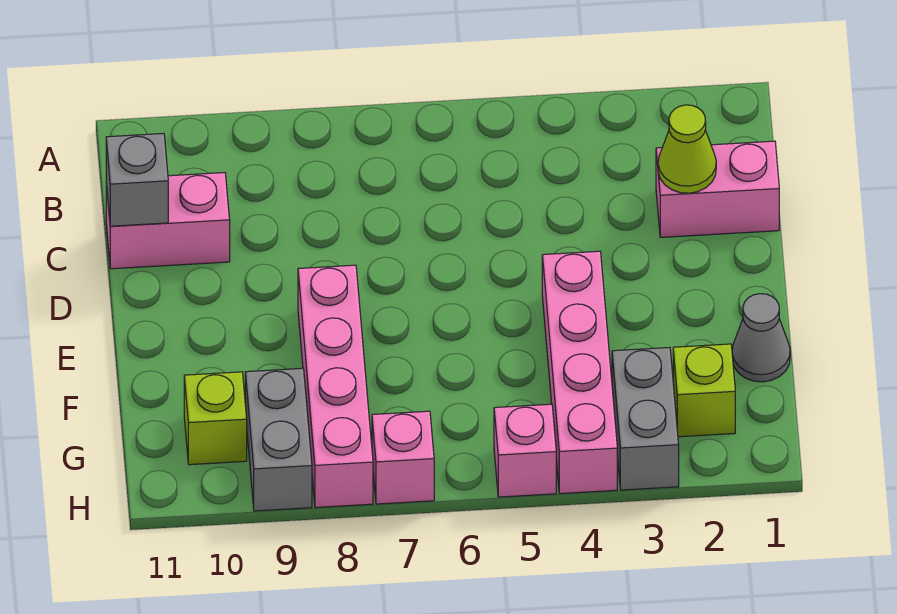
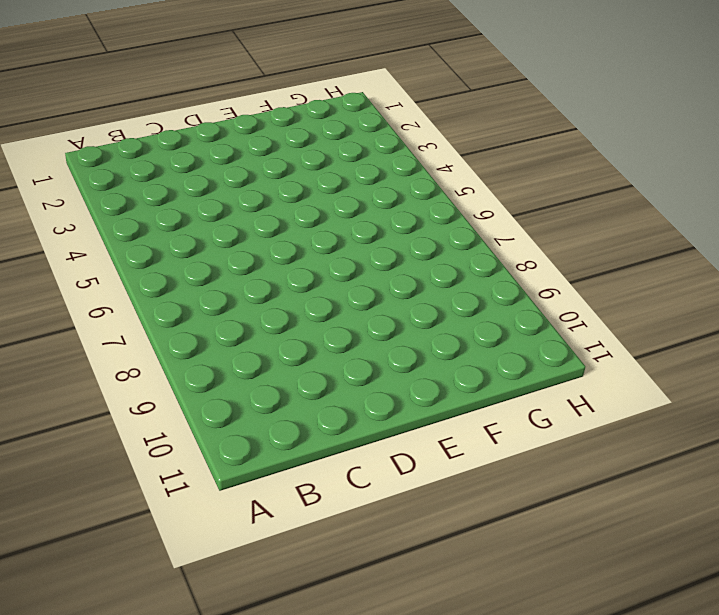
none -> pink brick C1:C2 level 1
none -> pink brick C10:C11 level 1
none -> pink brick E4:H4 level 1

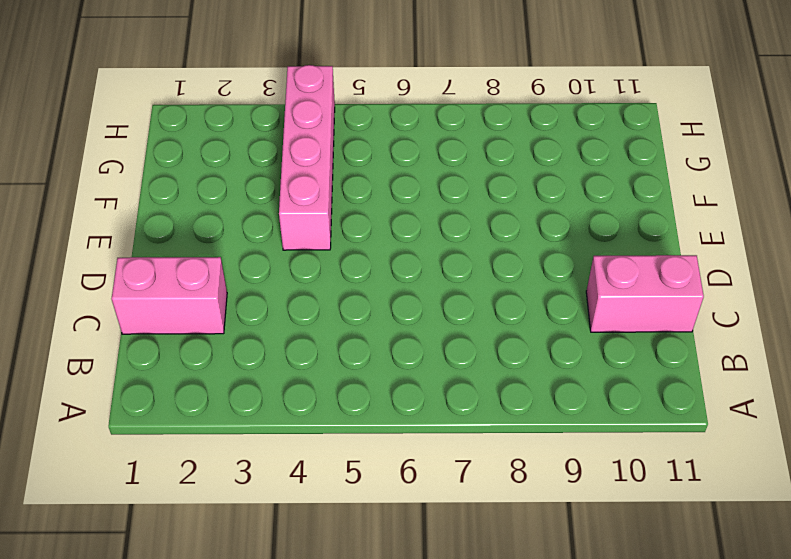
none -> pink brick E8:H8 level 1
none -> grey cone F1 level 1
none -> lime brick G2 level 1

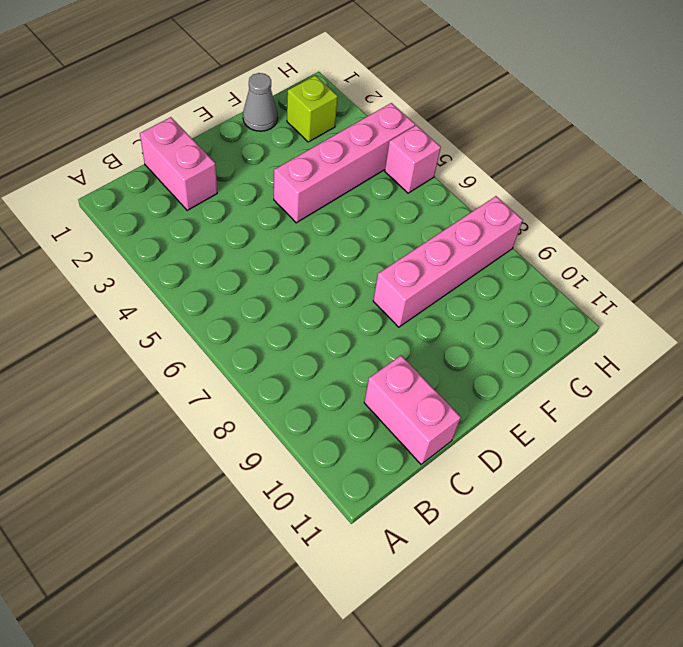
none -> grey brick G3:H3 level 1
none -> grey brick G9:H9 level 1
none -> lime brick G10 level 1

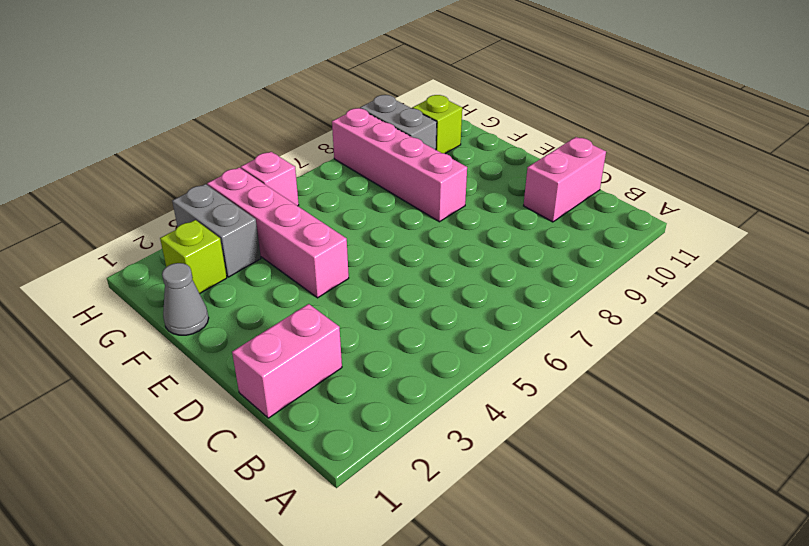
none -> pink brick H7 level 1
none -> lime cone C2 level 2
none -> grey brick C11 level 2

